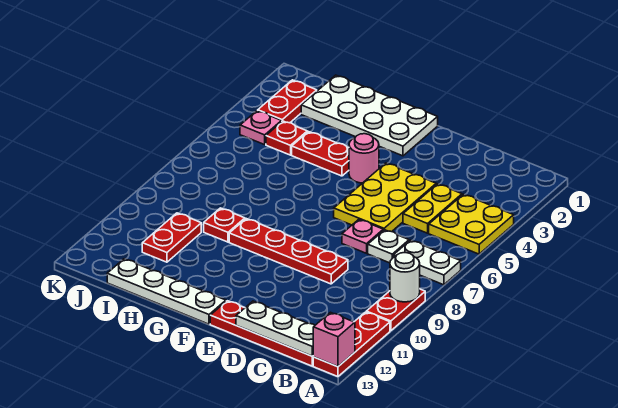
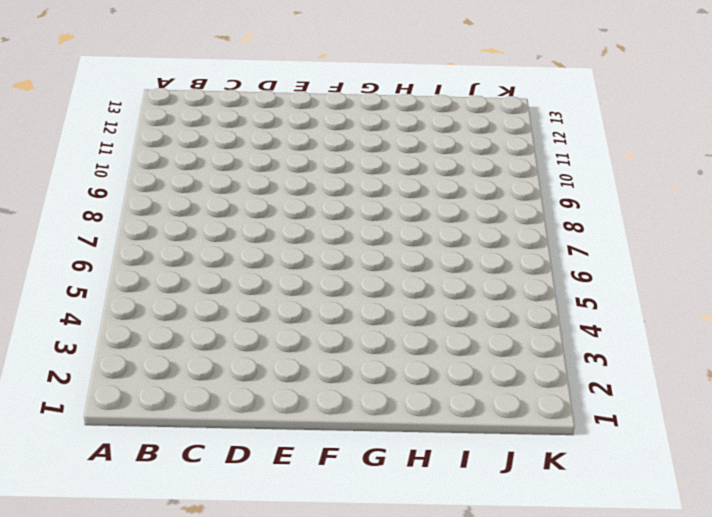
none -> yellow plate A4:B5 level 1
none -> white plate A7:B7 level 1
none -> red plate A9:A10 level 1

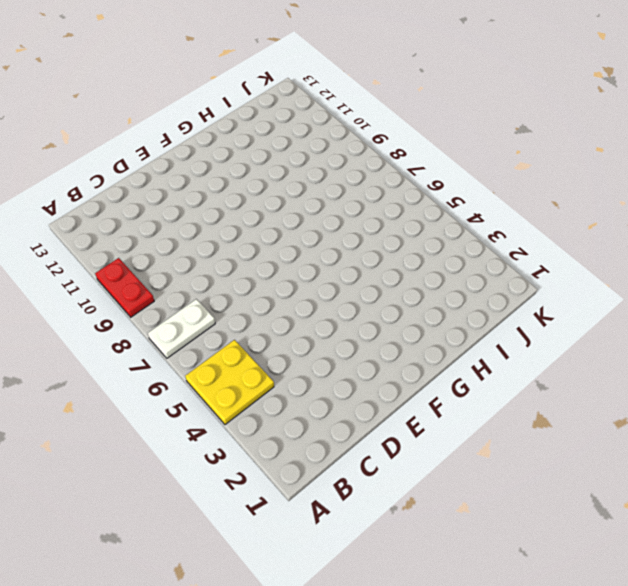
none -> red plate A11:A13 level 1
none -> red plate B13:E13 level 1
none -> yellow plate C4:C5 level 1

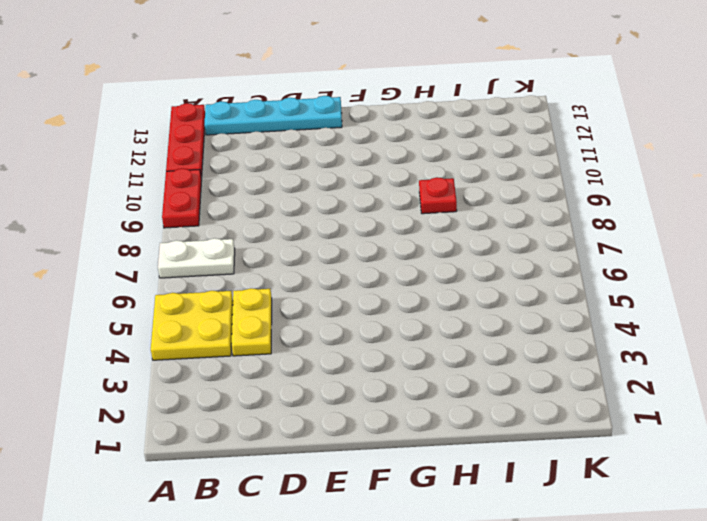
cyan plate B13:E13 level 1 -> red plate B13:E13 level 1
none -> white plate C7 level 1
none -> yellow plate D4:E6 level 1
none -> pink plate D7 level 1

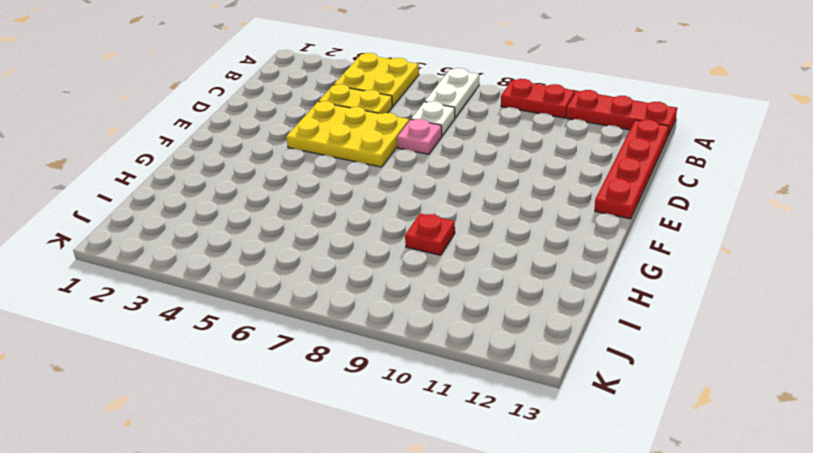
none -> red plate D9:G9 level 1
none -> white plate F1:I2 level 1
none -> pink round brick F4 level 1

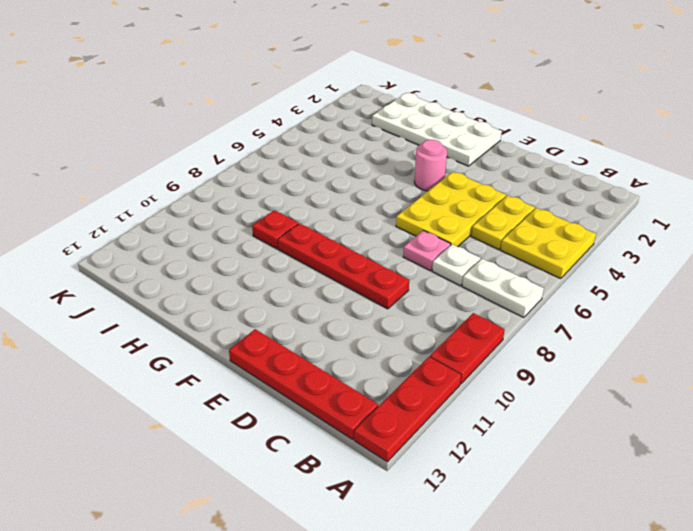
none -> white plate F13:I13 level 1
none -> red plate G4:H4 level 1
none -> red plate I4 level 1

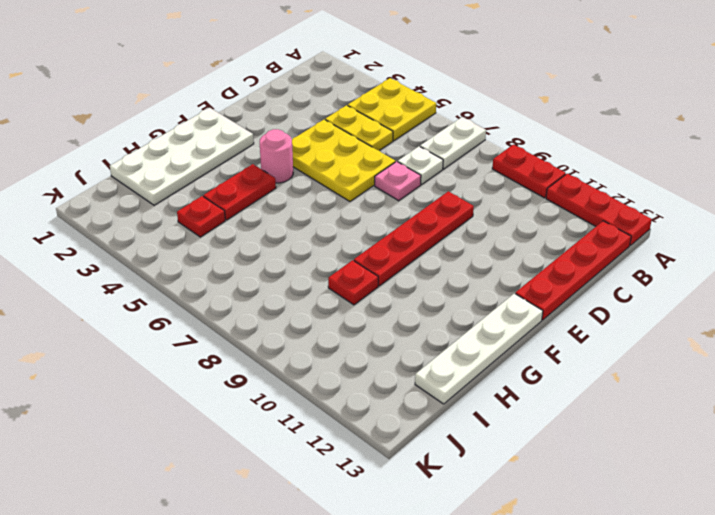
none -> red plate I10:I11 level 1
none -> red plate J2:J3 level 1
none -> pink plate J4 level 1

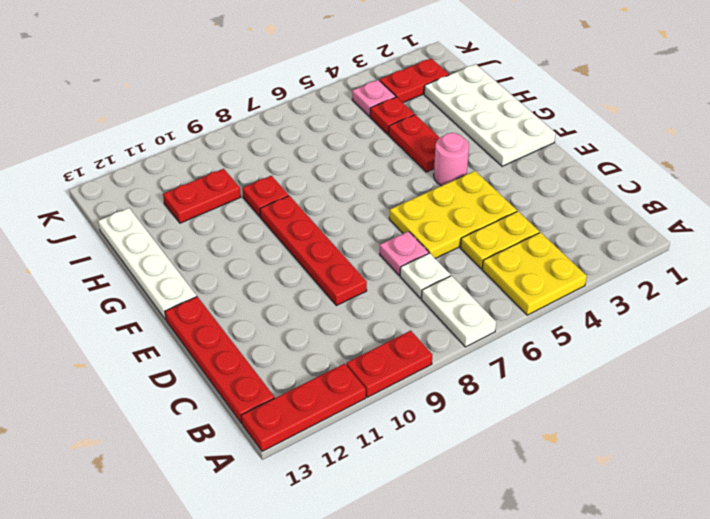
none -> white round brick A9 level 2
none -> pink brick A13 level 2
none -> white plate B13:D13 level 2

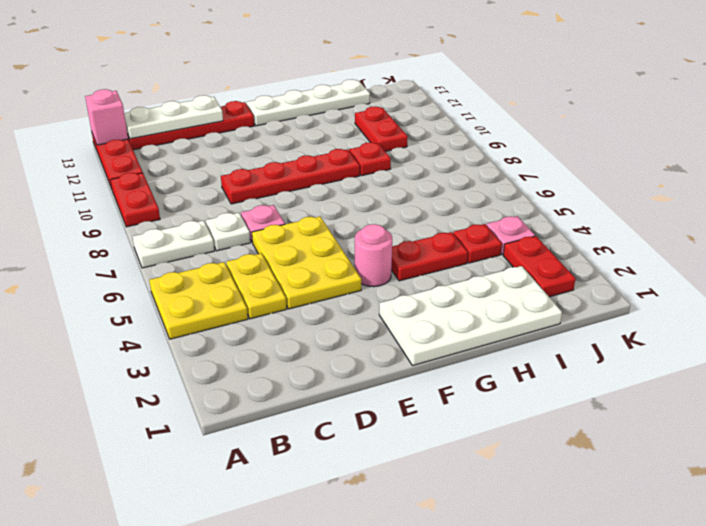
none -> white round brick A9 level 2

